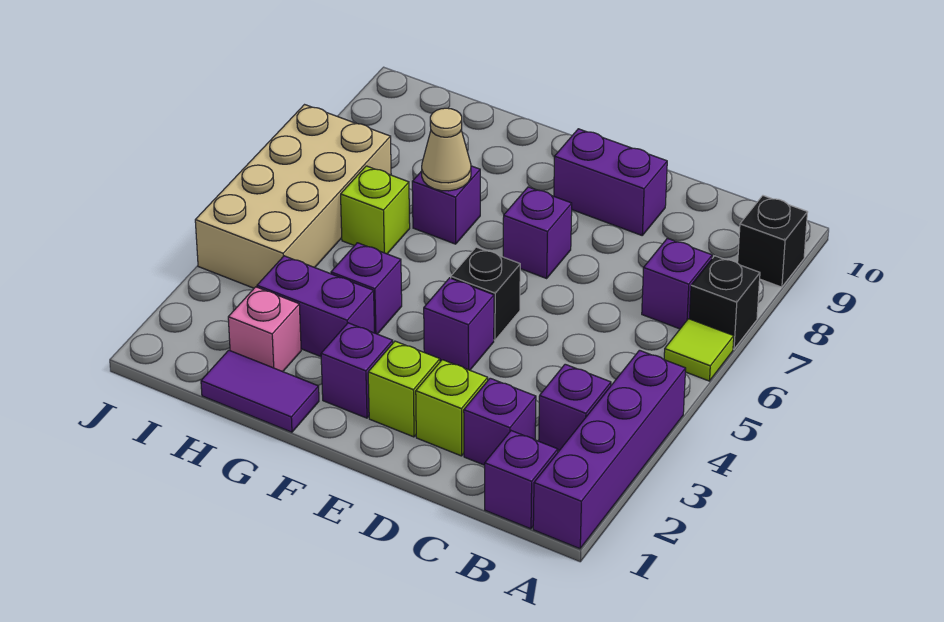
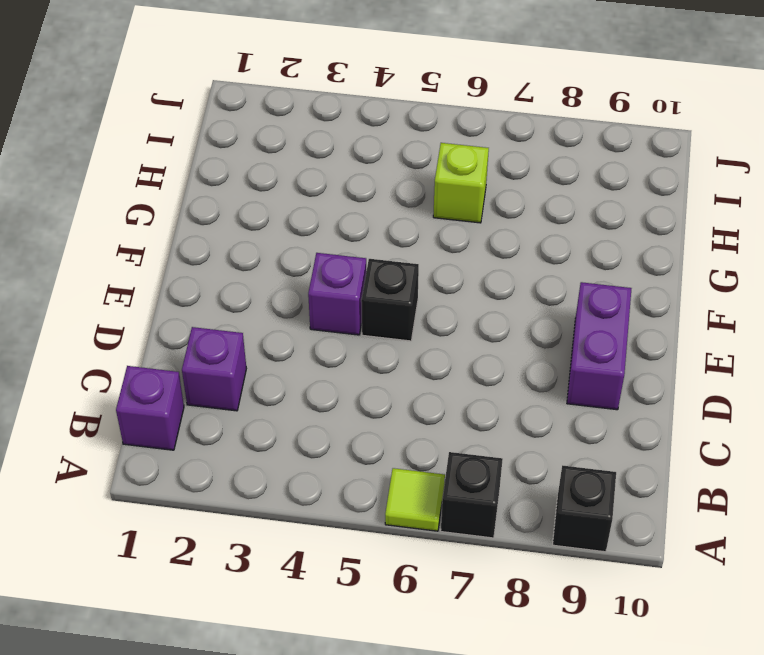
none -> purple brick A1:A4 level 1
none -> purple brick B3 level 1
none -> purple brick B7 level 1

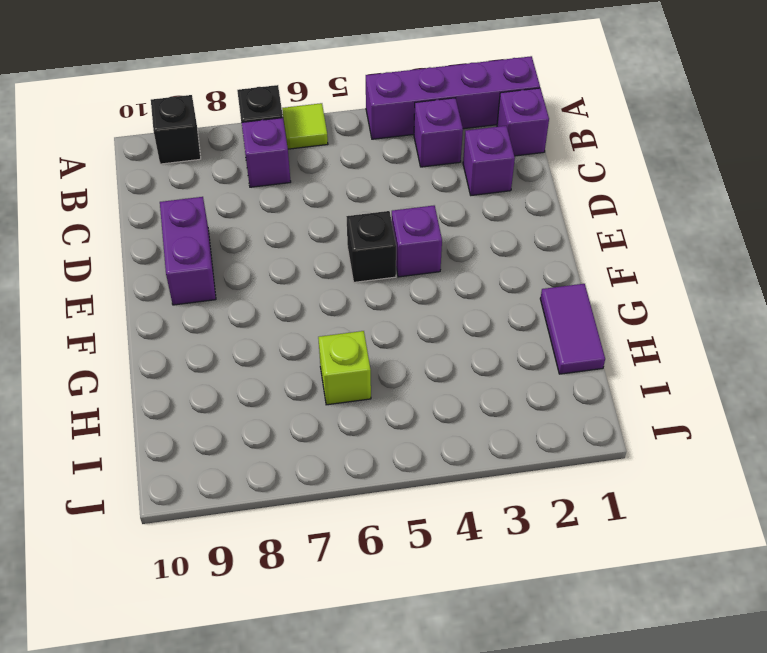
none -> lime brick D2 level 1
none -> lime brick E2 level 1
none -> purple brick E7 level 1

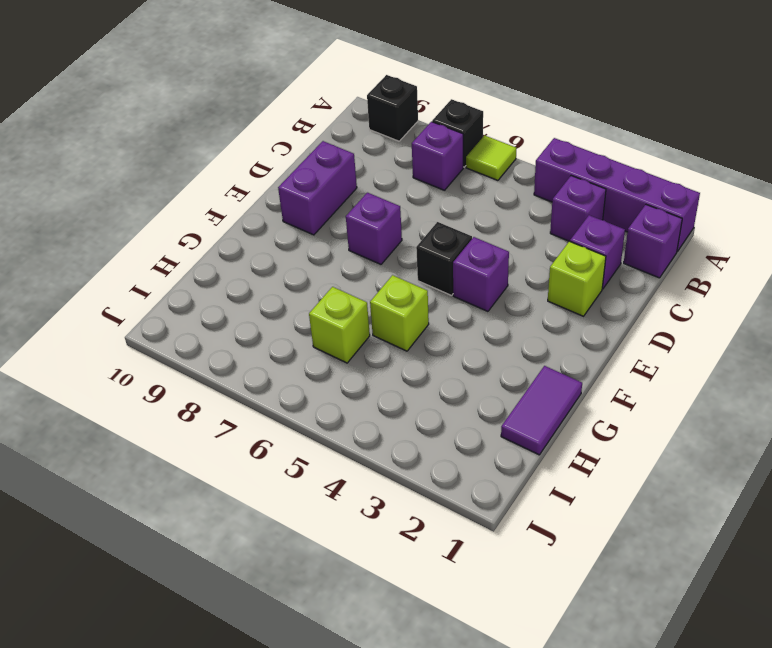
lime brick G5 level 1 -> lime brick E2 level 1
none -> purple brick F2 level 1
none -> purple brick G3:H3 level 1
none -> purple brick G4 level 1

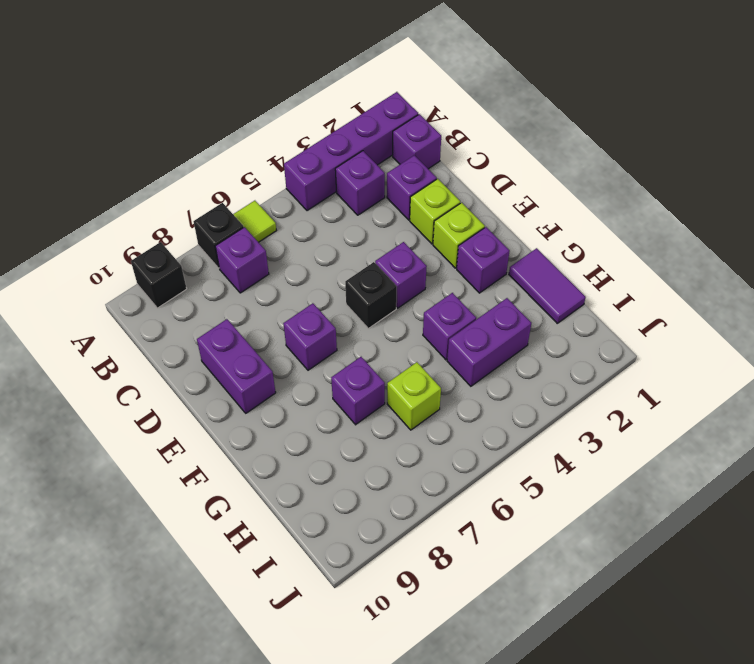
purple brick H3:H4 level 1 -> purple brick G3:H3 level 1
none -> pink brick H2 level 1
none -> tan brick I4:J7 level 1
none -> tan cone G7 level 2

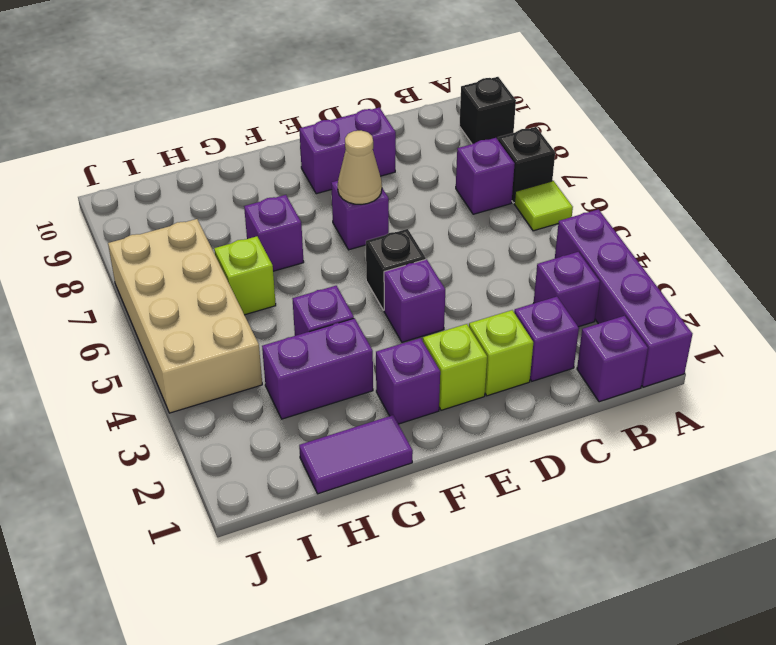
tan cone E7 level 2 -> tan cone G7 level 2
none -> pink brick H2 level 1

